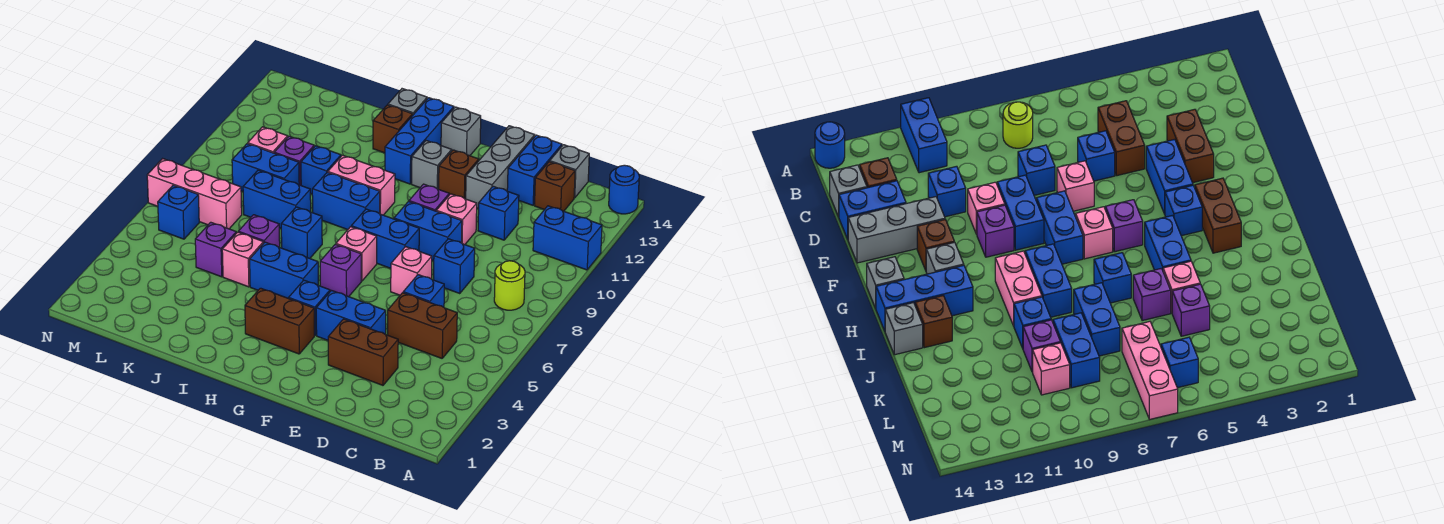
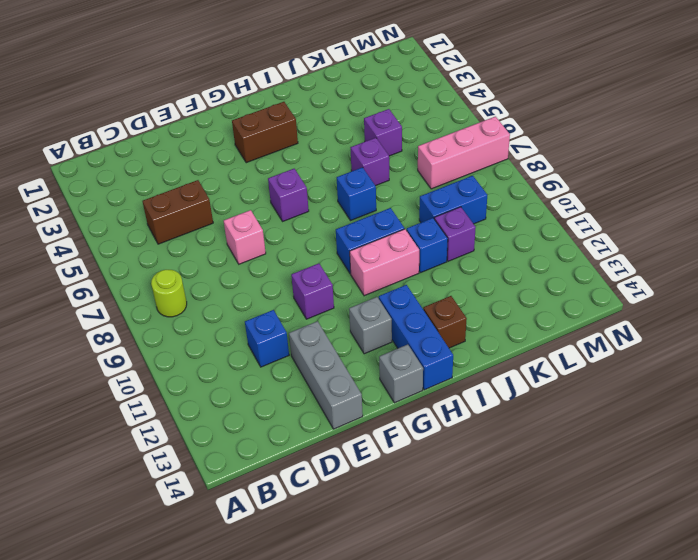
none -> blue brick A11:B11 level 1
none -> blue round brick A14 level 1
none -> brown brick C13 level 1
none -> grey brick C14 level 1

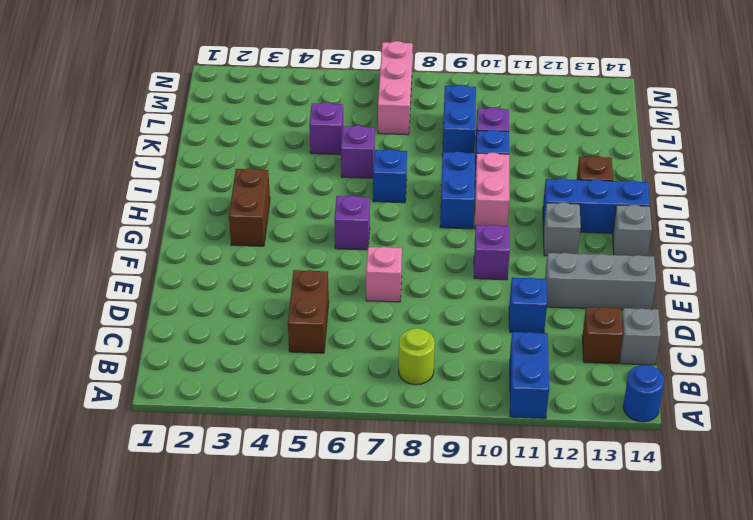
none -> brown brick D3:E3 level 1
none -> blue brick D6 level 1
none -> blue brick D8 level 1
none -> blue brick D13:D14 level 1

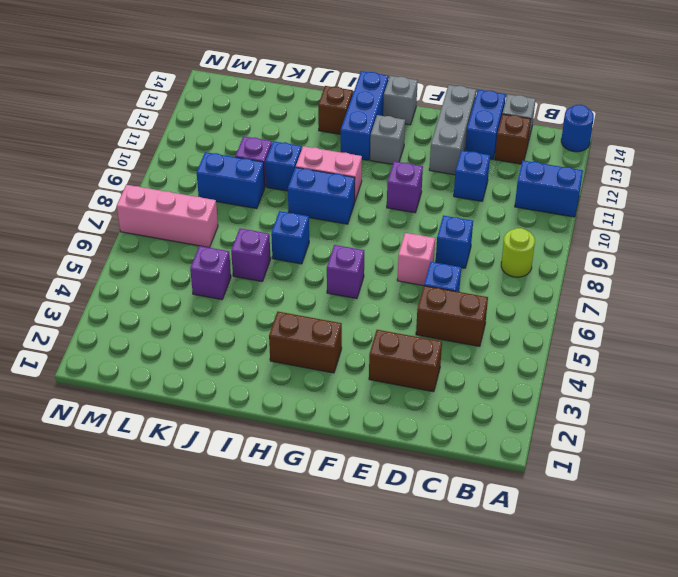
none -> blue brick E4:F4 level 1
none -> blue brick E9:F9 level 1
none -> pink brick E10 level 1
none -> blue brick F8:G8 level 1

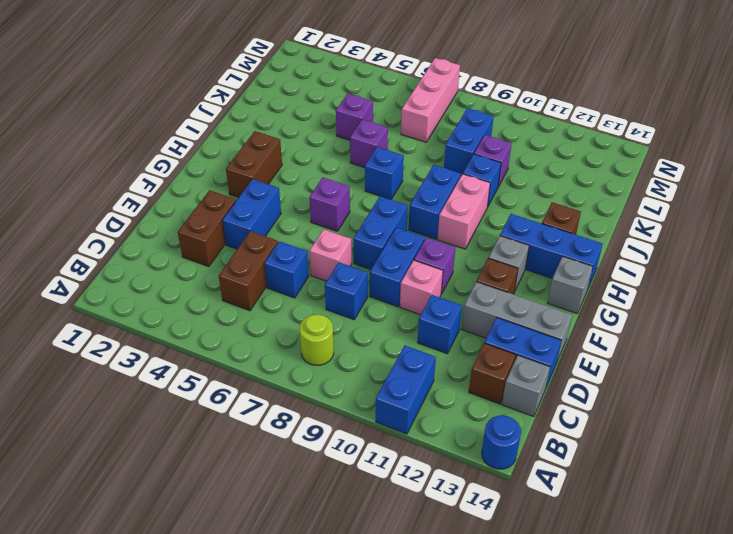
none -> blue brick G4 level 1
none -> pink brick G7 level 1
none -> blue brick H5:I5 level 1
none -> grey brick I14 level 1

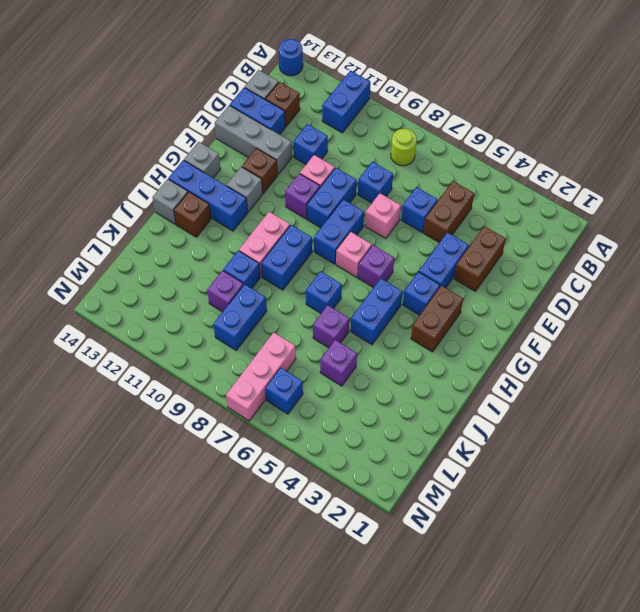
none -> pink brick J5 level 1
none -> blue brick J8:K8 level 1
none -> pink brick L10 level 1

